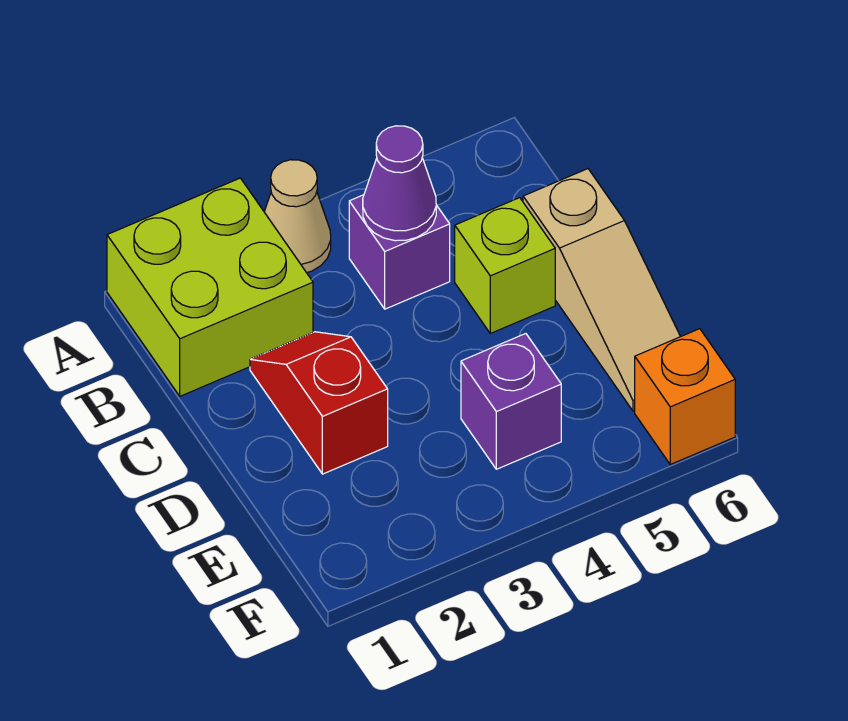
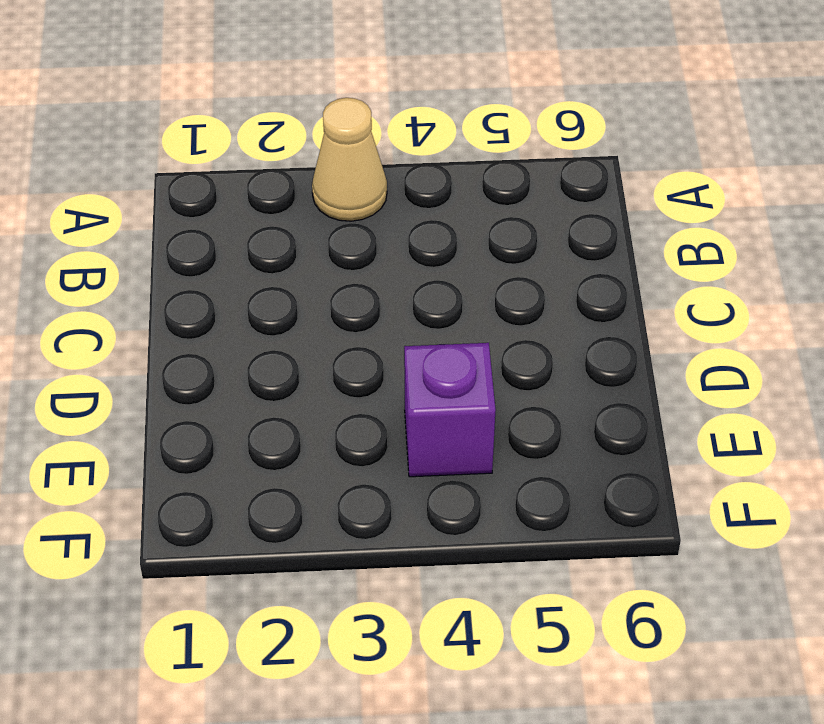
none -> lime brick A1:B2 level 1
none -> purple brick B4 level 1

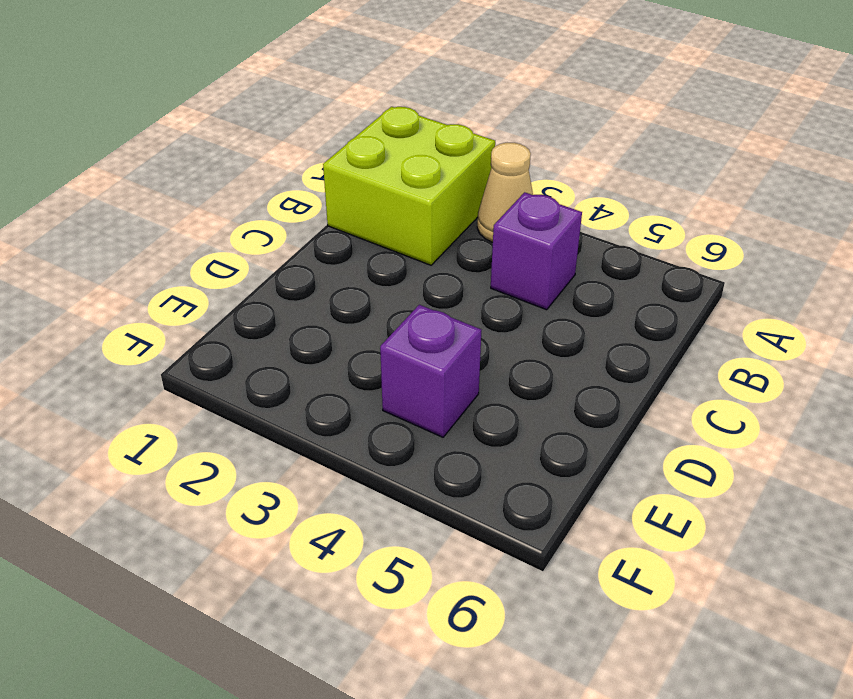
none -> red slope C2:D2 level 1 top D
none -> lime brick C5 level 1

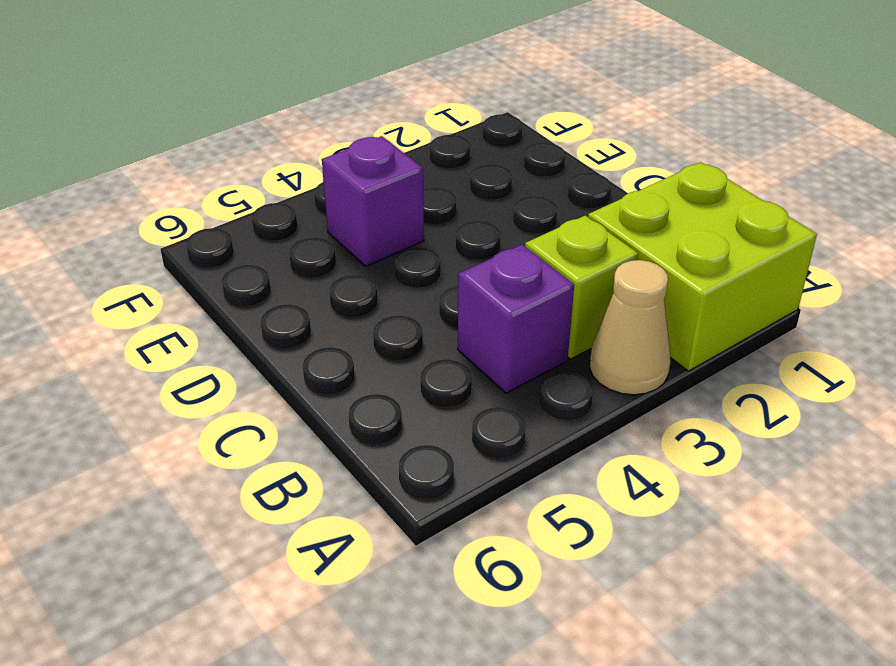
lime brick B3 level 1 -> lime brick C5 level 1
none -> red slope C2:D2 level 1 top D
none -> tan slope C6:E6 level 1 top C

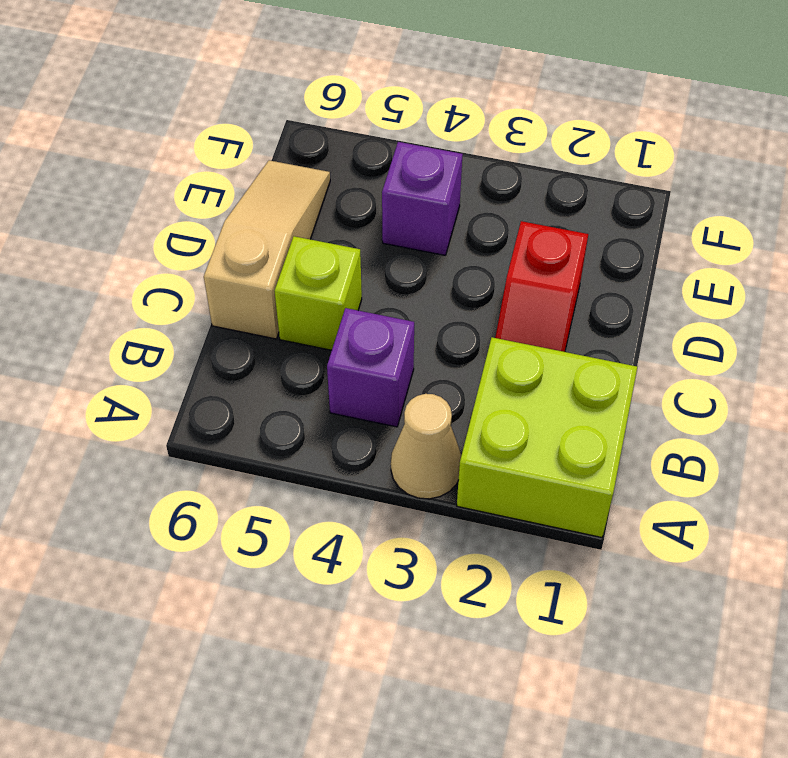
none -> orange brick F6 level 1
none -> purple cone B4 level 2

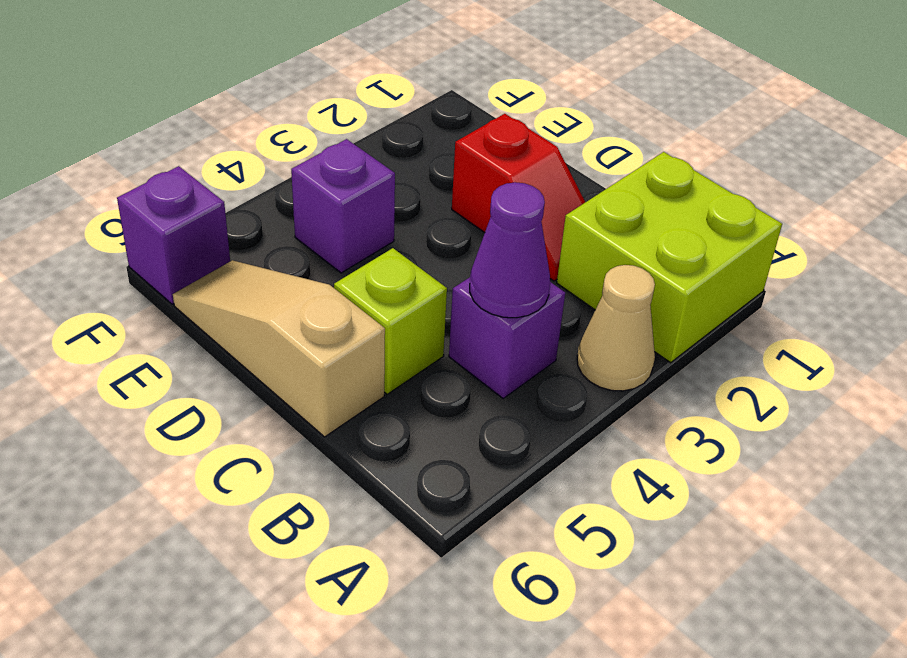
purple brick F6 level 1 -> orange brick F6 level 1

